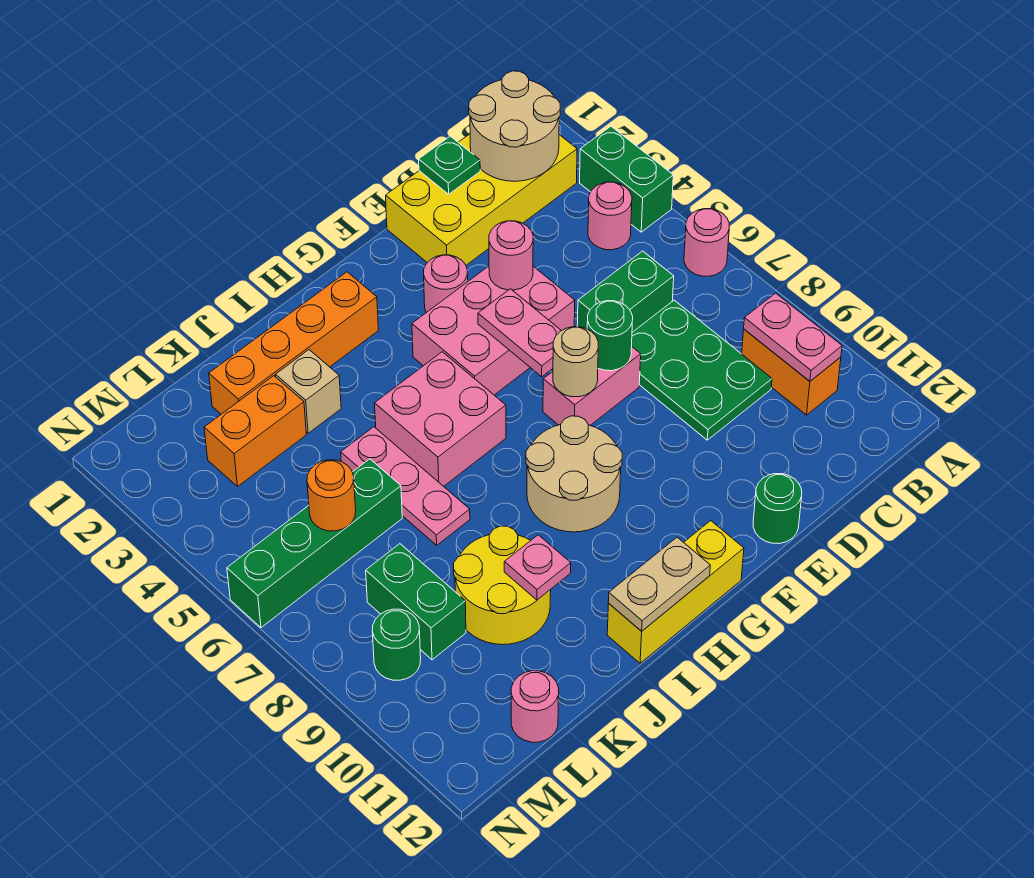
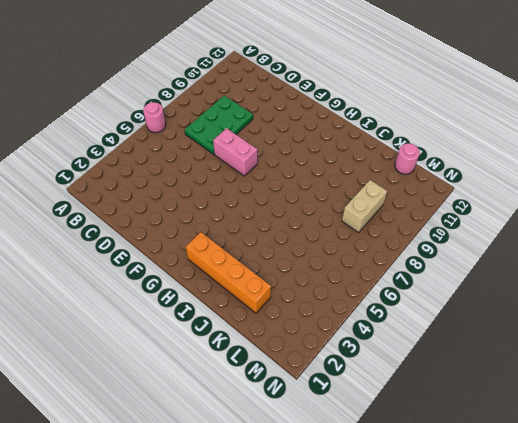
tan brick L8:L9 level 1 -> green brick L8:L9 level 1
none -> green brick A3:A4 level 1
none -> yellow brick B1:E2 level 1
none -> pink round brick B4 level 1
none -> orange brick B9:B10 level 1

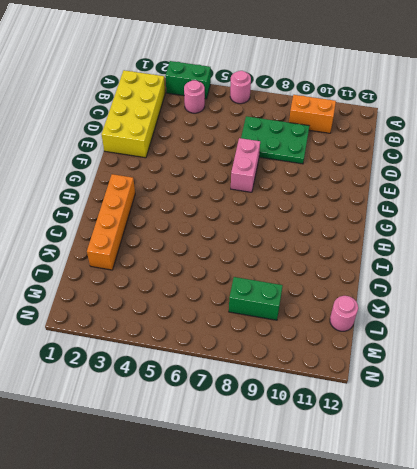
none -> green brick C6:D6 level 1
none -> pink brick E4:G5 level 1
none -> green round brick E12 level 1
none -> pink round brick F3 level 1

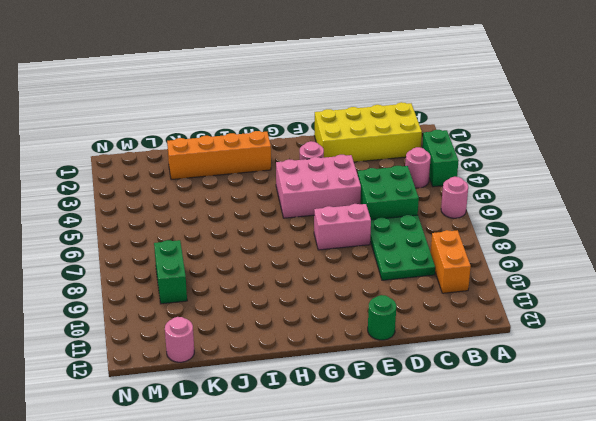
green brick C5:D6 level 1 -> green brick C6:D6 level 1
none -> tan round brick G8:H9 level 1
none -> yellow brick G12:I12 level 1
none -> pink brick H5:I6 level 1
none -> tan brick J3 level 1

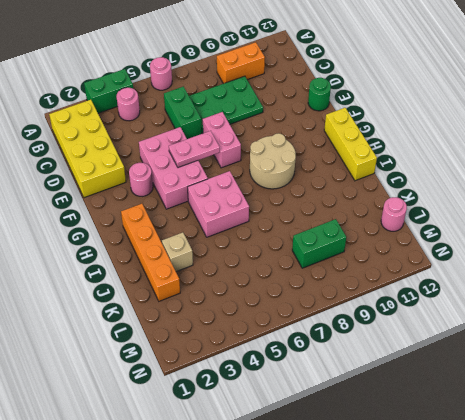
none -> pink plate J5:J7 level 1
none -> yellow round brick J9:K10 level 1
none -> orange brick K3:L3 level 1
none -> green brick K6:N6 level 1

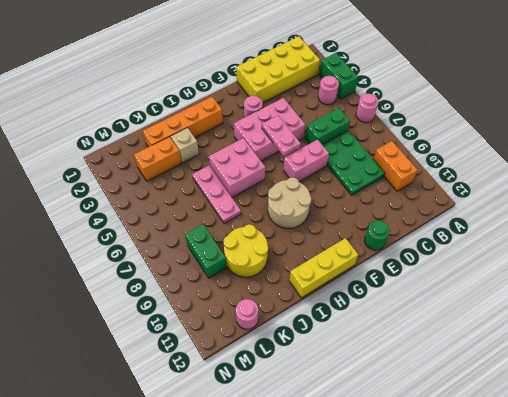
none -> green brick K6:N6 level 1
none -> green round brick M9 level 1
none -> tan round brick B1:C2 level 2
none -> pink plate B9:B10 level 2

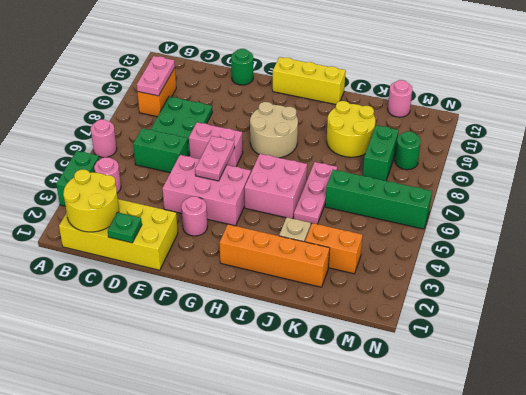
yellow round brick B1:C2 level 2 -> tan round brick B1:C2 level 2
none -> pink round brick E4 level 2
none -> green round brick E7 level 2
none -> tan round brick F7 level 2
none -> tan plate H12:I12 level 2

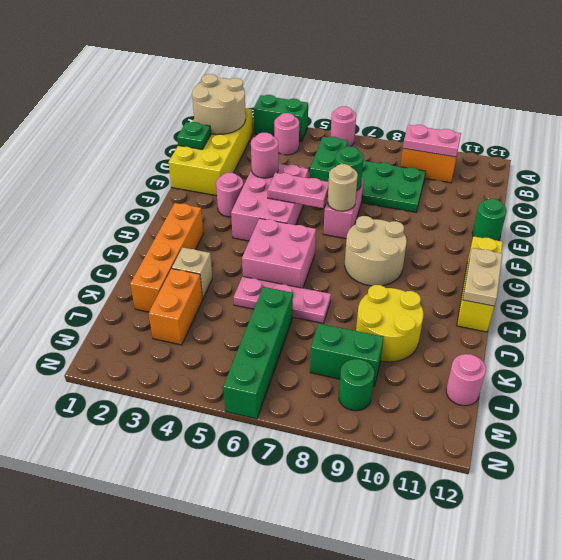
none -> pink plate J10 level 2
none -> orange round brick L6 level 2

